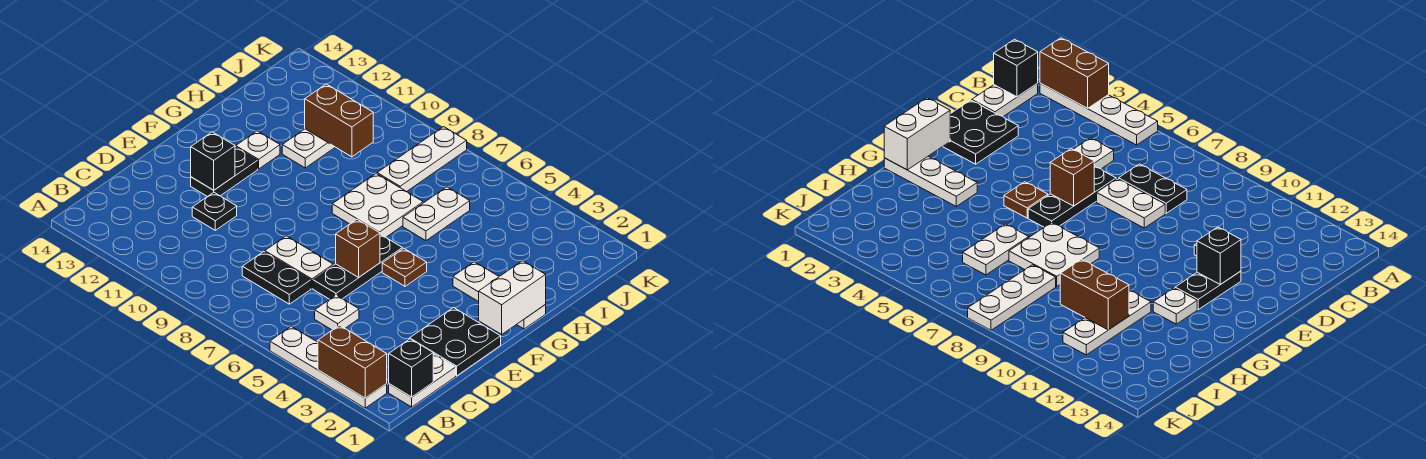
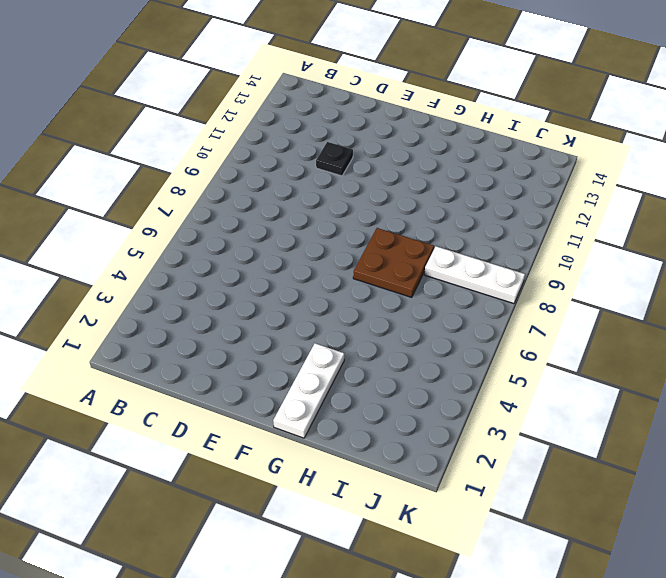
brown plate G7:H8 level 1 -> white plate G7:H8 level 1
none -> white plate A2:A5 level 1
none -> white plate B1:C1 level 1
none -> white plate C5 level 1

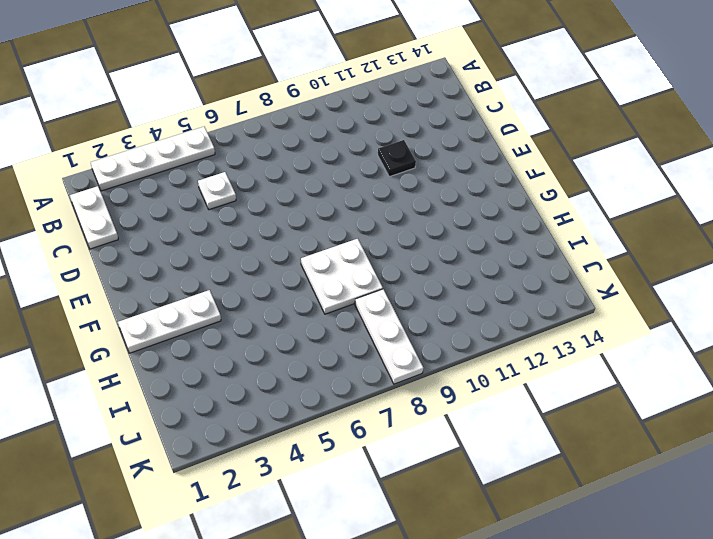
none -> black plate C7:C8 level 1
none -> black plate D1:E2 level 1
none -> black plate D6:F6 level 1

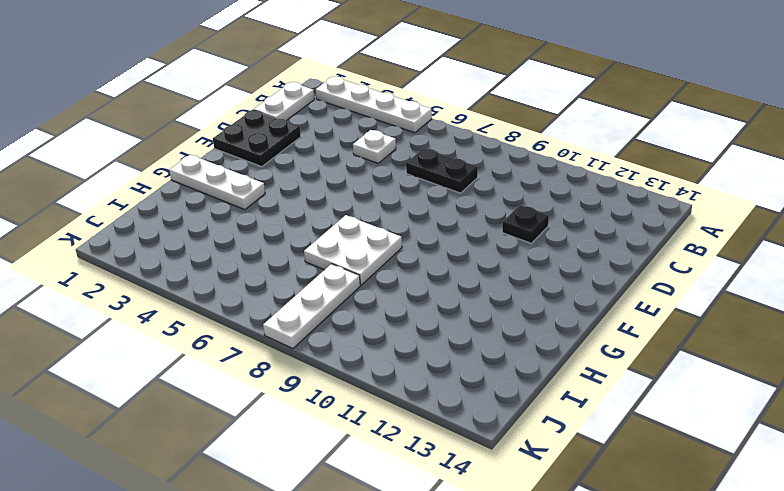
none -> black plate D6:F6 level 1
none -> white plate D7:D8 level 1
none -> black plate E12:F12 level 1

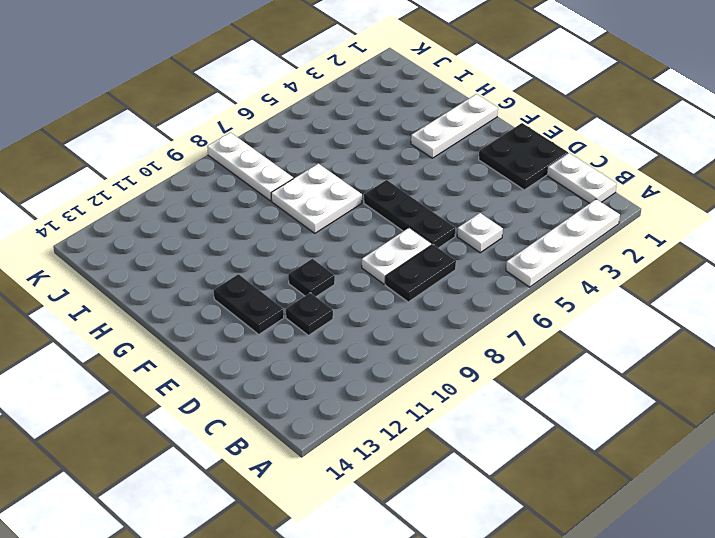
black plate E10 level 1 -> none
none -> brown plate F5 level 1
none -> white plate G12 level 1
none -> white plate H6:I6 level 1

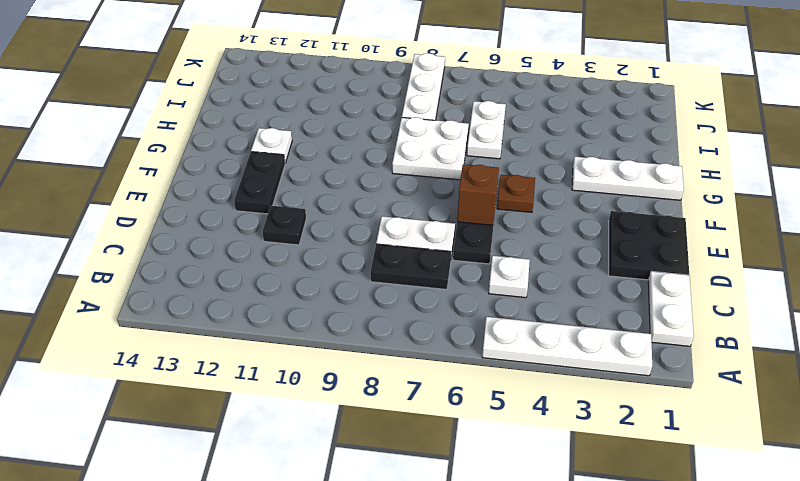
none -> white plate H11:J11 level 1
none -> brown brick A2:A3 level 2
none -> black brick B1 level 2

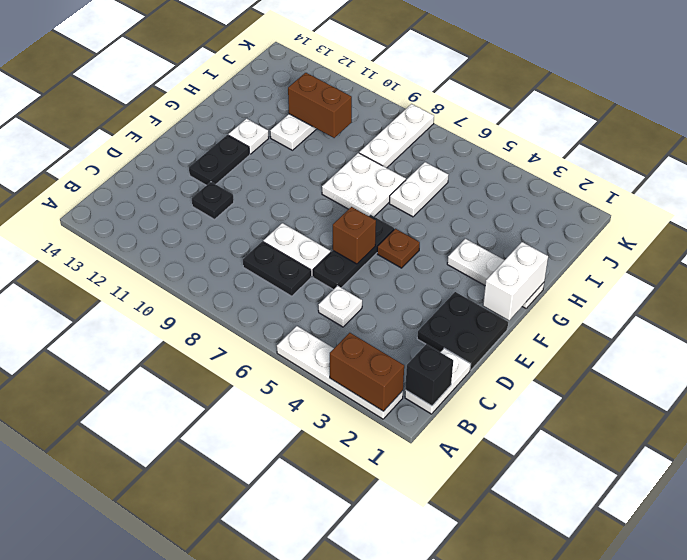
none -> black brick E12 level 2

